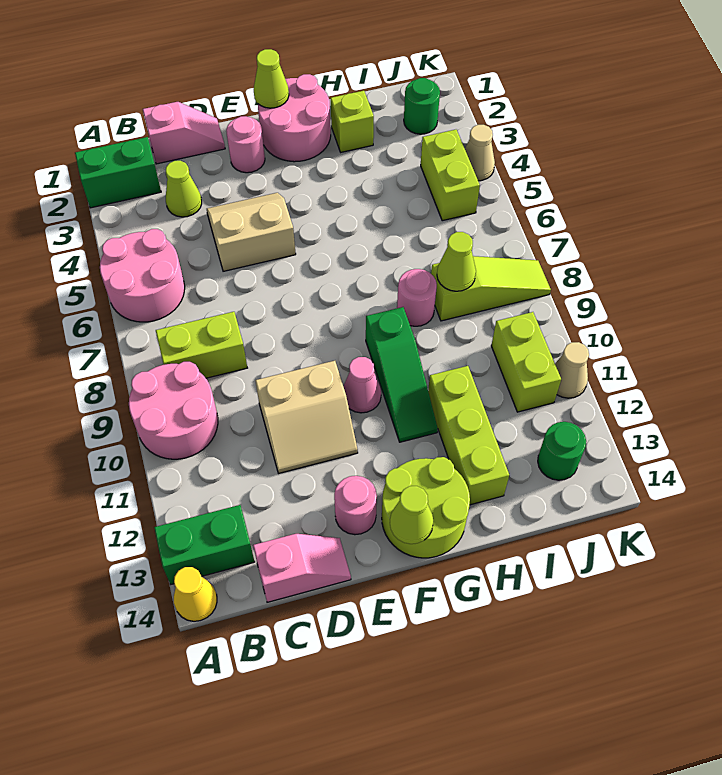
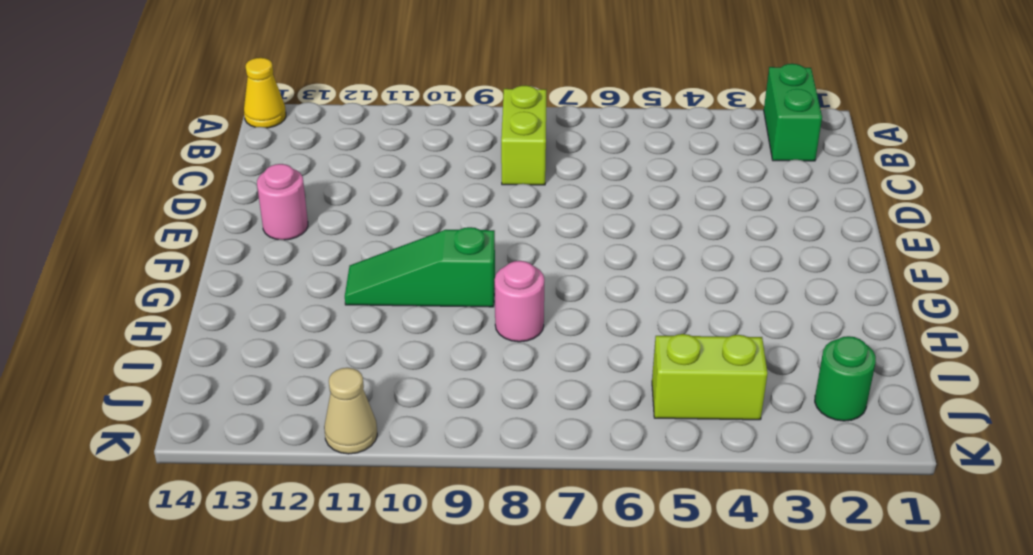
none -> pink round brick A5:B6 level 1
none -> pink round brick A9:B10 level 1
none -> green brick A13:B13 level 1
none -> pink slope C1:D1 level 1 top C

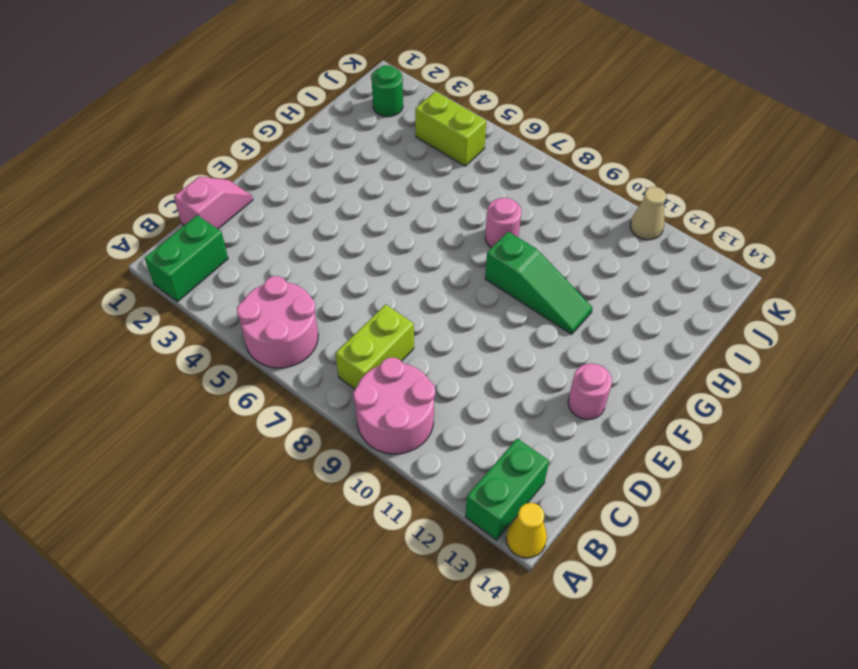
none -> lime cone C3 level 1
none -> pink slope C14:D14 level 1 top C
none -> tan slope D4:E5 level 1 top 5
none -> tan slope D10:E11 level 1 top 10

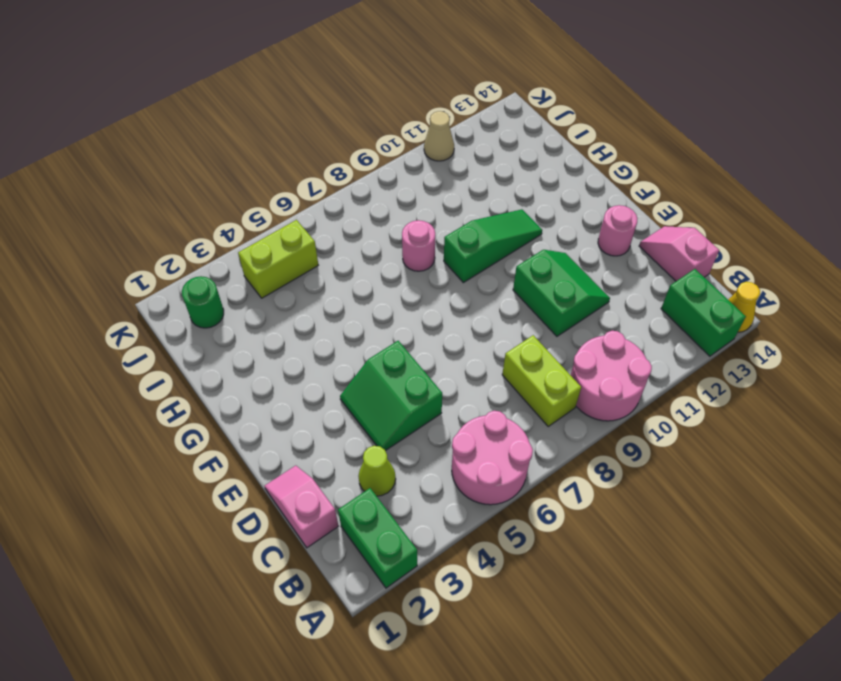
green slope D4:E5 level 1 top 5 -> tan slope D4:E5 level 1 top 5
green slope D10:E11 level 1 top 10 -> tan slope D10:E11 level 1 top 10
none -> pink round brick E2 level 1
none -> pink round brick F1:G2 level 1
none -> pink cone F10 level 1
none -> lime round brick F13:G14 level 1

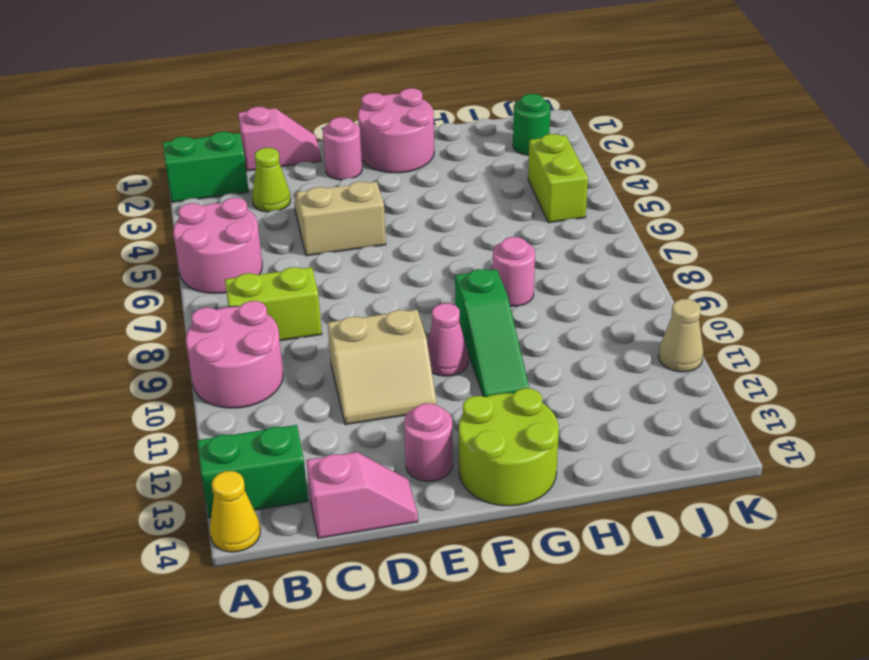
none -> lime brick H2 level 1
none -> lime brick H11:H13 level 1
none -> lime slope I8:K8 level 1 top I
none -> lime brick J10:J11 level 1

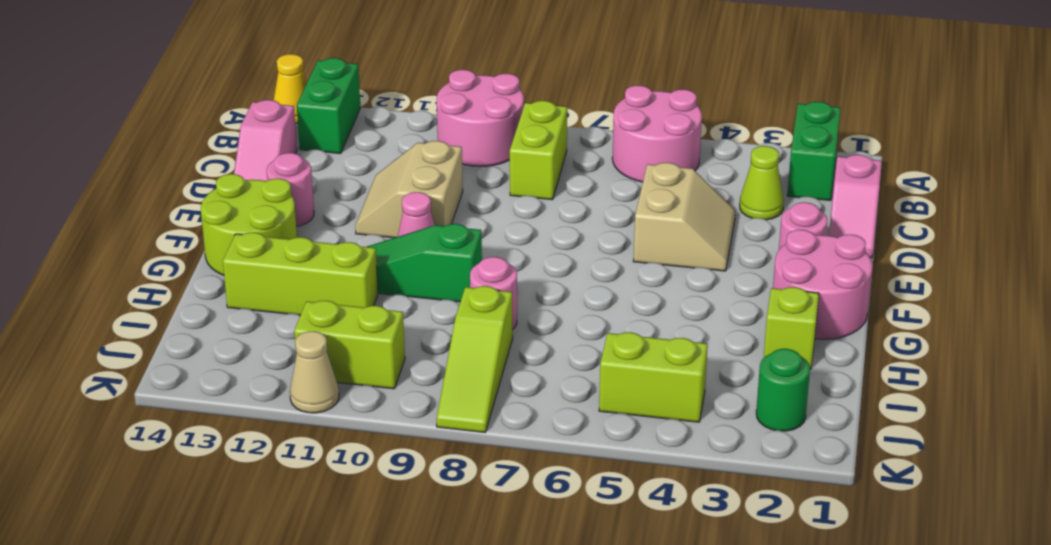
none -> green round brick J13 level 1
none -> tan cone K4 level 1
none -> lime cone F1 level 2
none -> lime cone F14 level 2

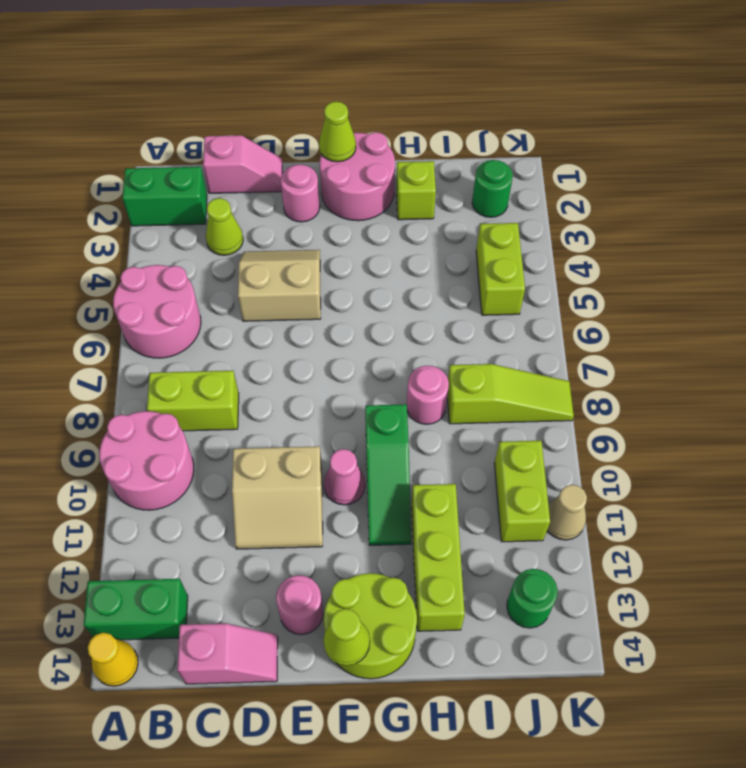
none -> tan cone K4 level 1
none -> lime cone I8 level 2

